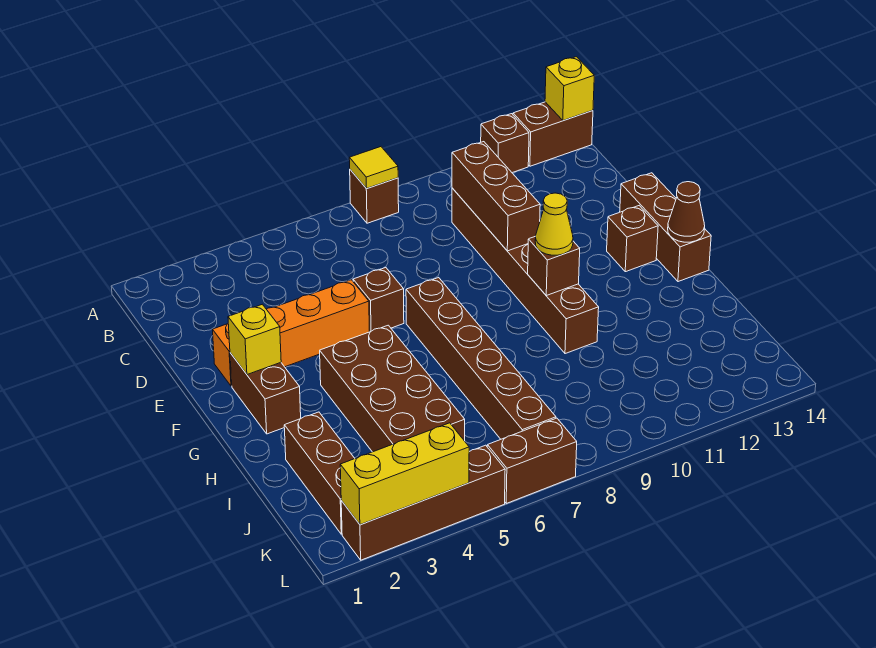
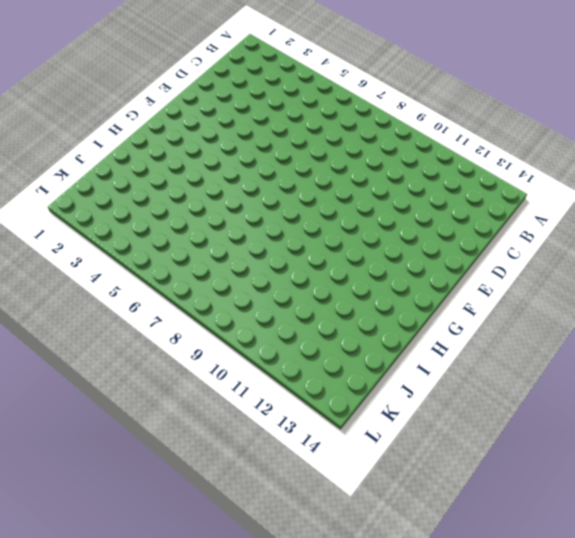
none -> brown brick A8 level 1
none -> brown brick A12 level 1
none -> brown brick A13:A14 level 1

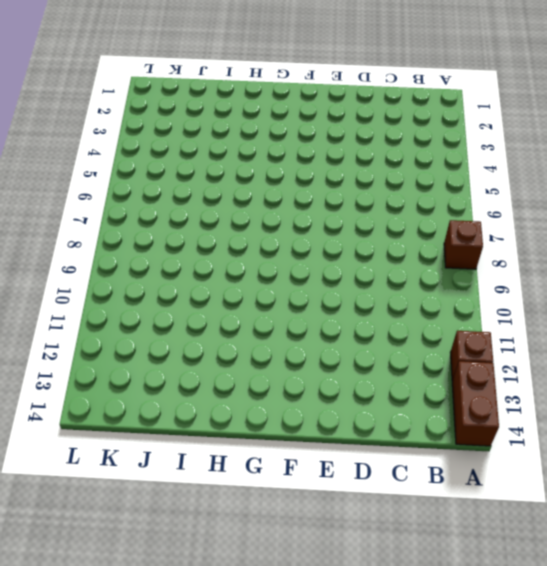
none -> brown brick C10:H10 level 1
none -> orange brick E2:E5 level 1
none -> brown brick E6 level 1

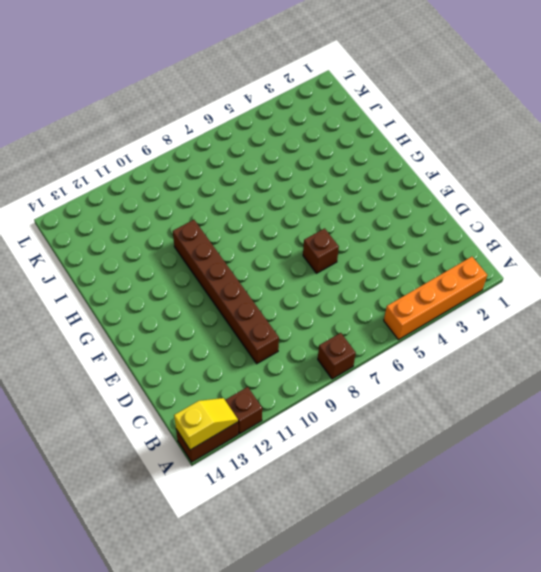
orange brick A2:A5 level 1 -> orange brick E2:E5 level 1
yellow slope A13:A14 level 2 top 14 -> yellow brick A14 level 2
none -> brown brick E14:G14 level 1
none -> brown brick F2:G2 level 1
none -> brown brick F7:K7 level 1

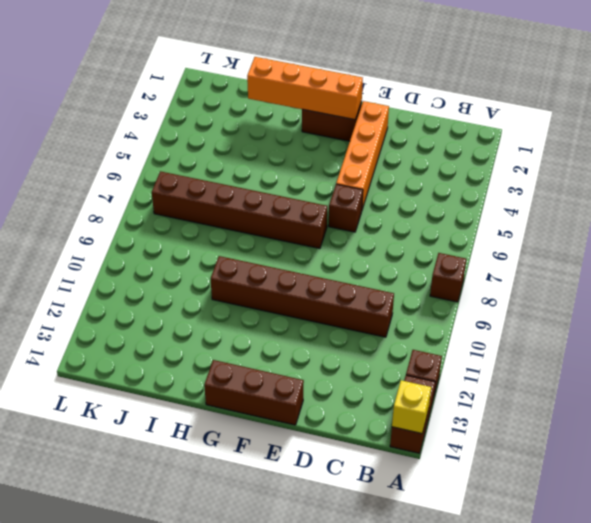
orange brick F2:I2 level 2 -> yellow brick F2 level 2
none -> brown brick F13 level 1
none -> brown brick G4:J5 level 1
none -> brown brick I2:K2 level 1

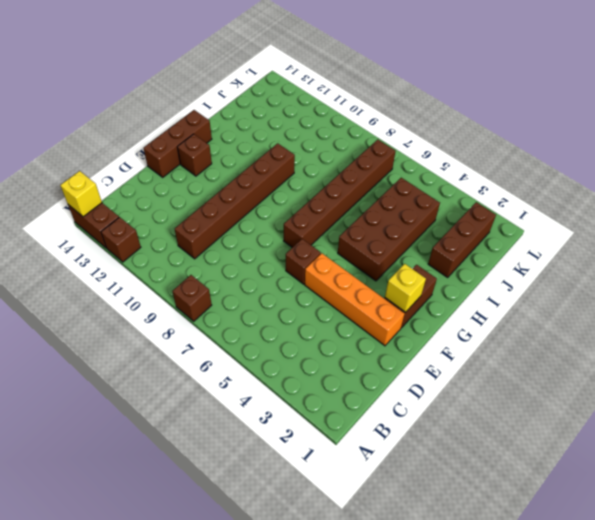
none -> brown brick L2:L5 level 1
none -> brown brick L6:L7 level 1
none -> yellow tile A8 level 2

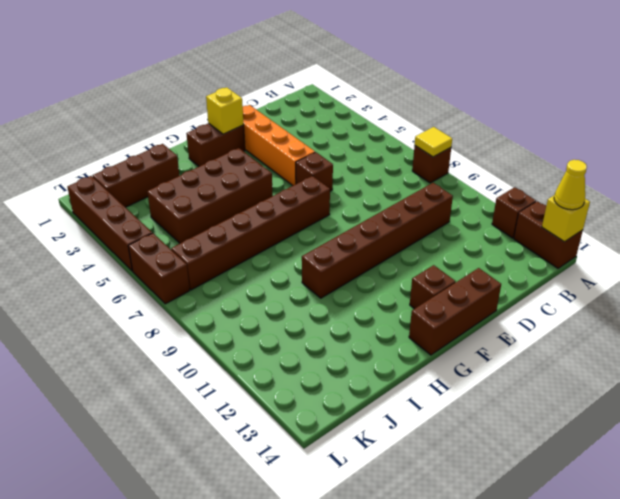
yellow cone A14 level 3 -> yellow cone G10 level 3
none -> brown brick C10:E10 level 2
none -> brown brick G10 level 2
none -> brown cone G14 level 2

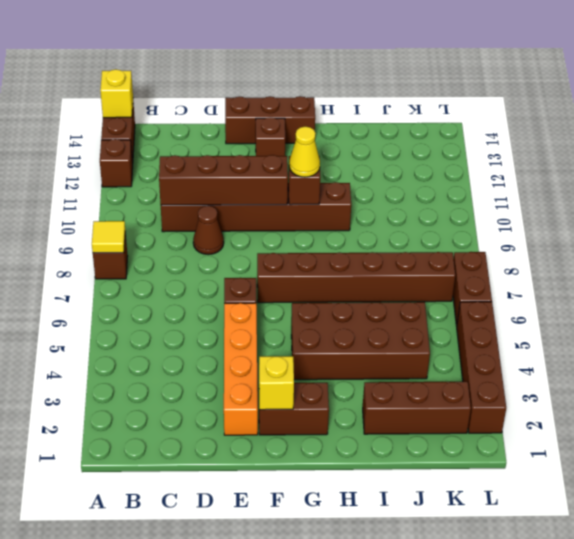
brown brick C10:F10 level 2 -> brown brick C10:E10 level 2
brown cone D9 level 1 -> brown cone G14 level 2
none -> yellow brick L2:L4 level 2

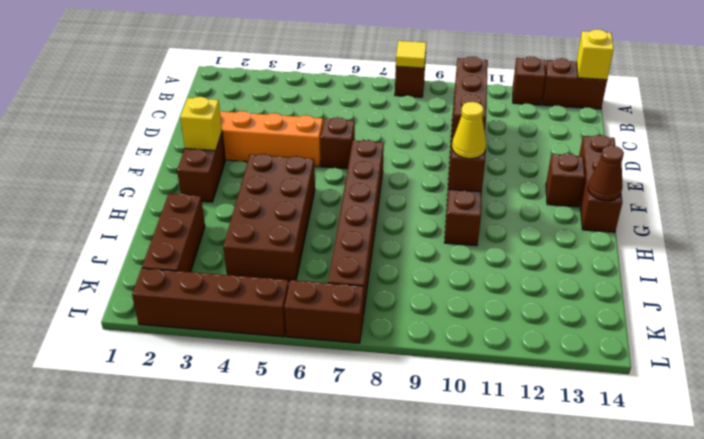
none -> yellow brick L2:L4 level 2

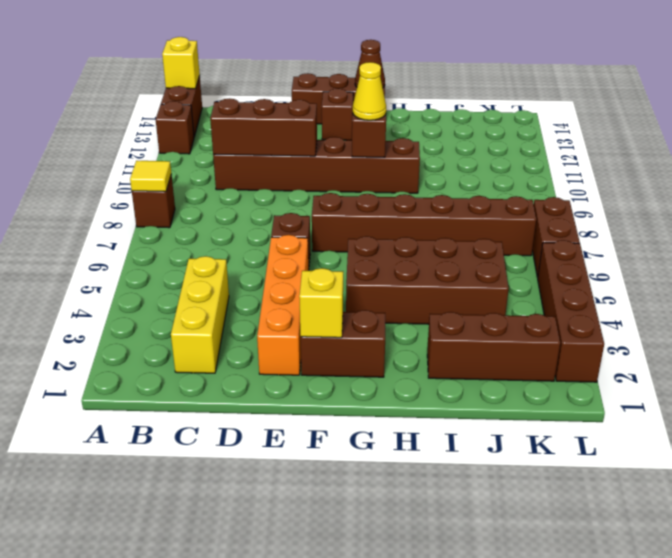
yellow brick C2:C4 level 1 -> yellow brick L2:L4 level 2

